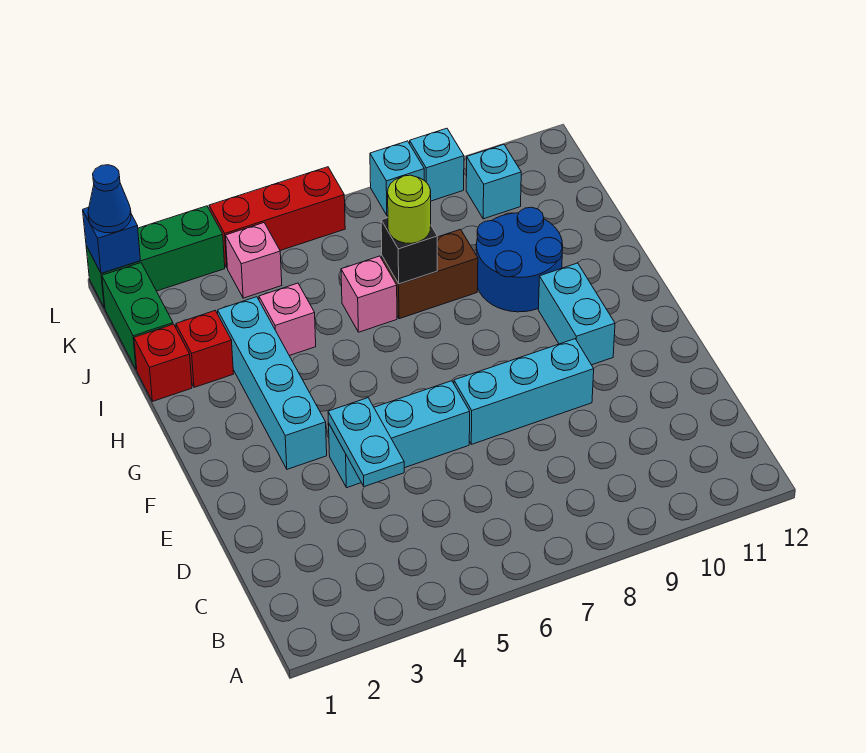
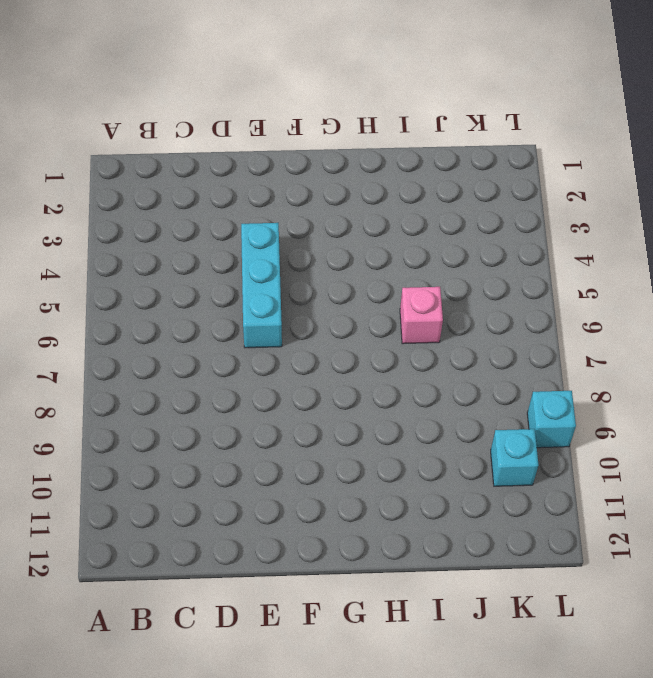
none -> cyan brick E7:E9 level 1
none -> cyan brick F3:I3 level 1
none -> cyan brick F10:G10 level 1

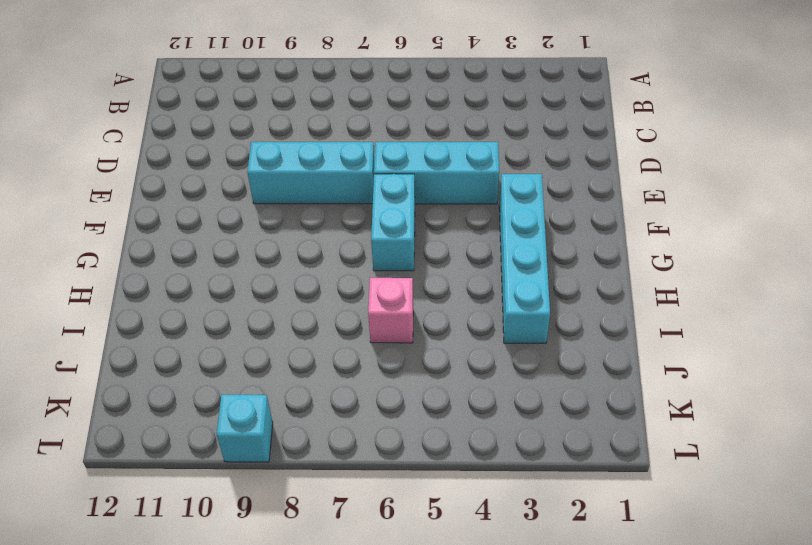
cyan brick F6:G6 level 1 -> cyan brick F10:G10 level 1
none -> blue round brick H9:I10 level 1
none -> red brick I1 level 1
none -> red brick I2 level 1

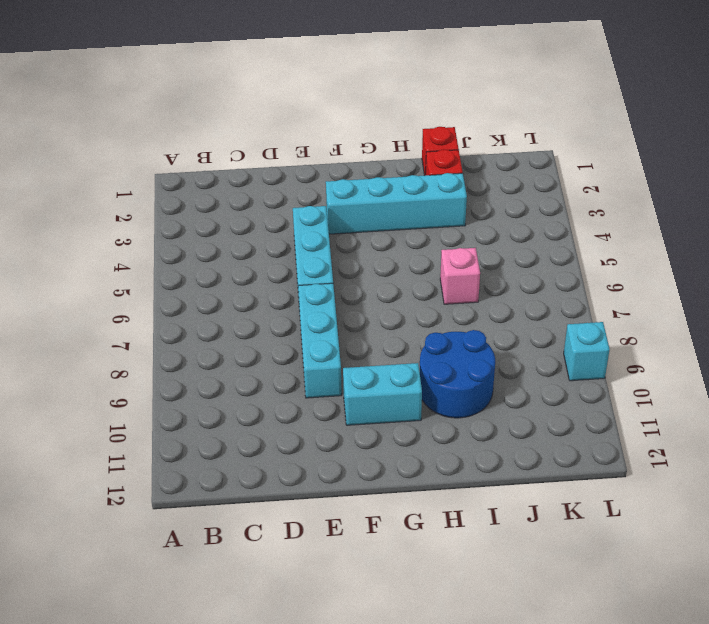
none -> pink brick I4 level 1
none -> brown brick I7:I8 level 1
none -> green brick J1:K1 level 1

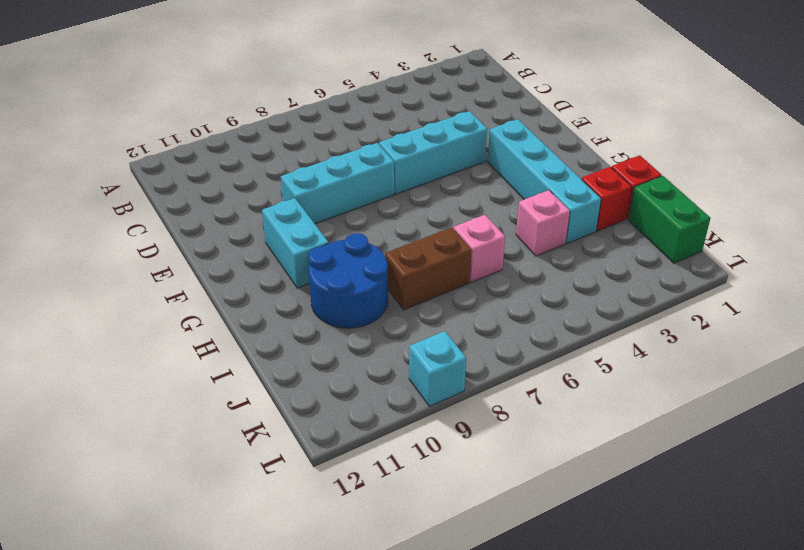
none -> pink brick K4 level 1
none -> cyan brick K10 level 1
none -> green brick L1:L3 level 1

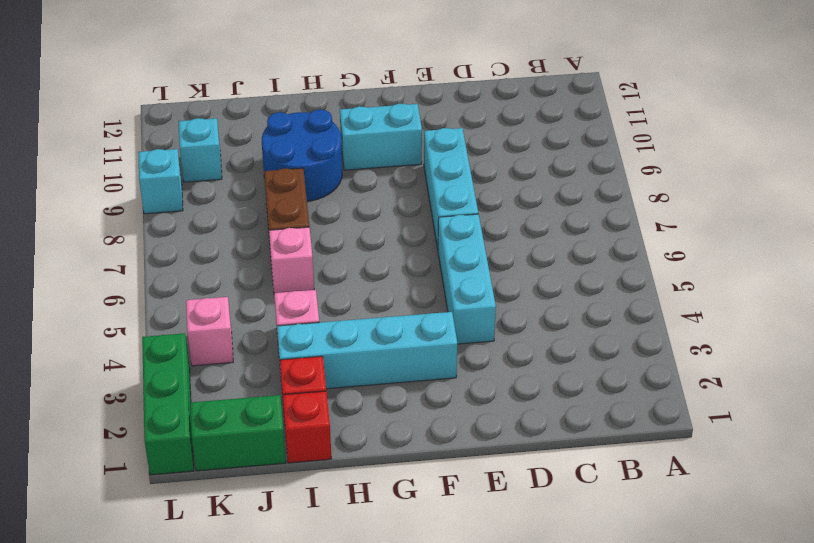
none -> red brick L4:L6 level 1
none -> cyan brick L8 level 1
none -> cyan plate D4:E4 level 2

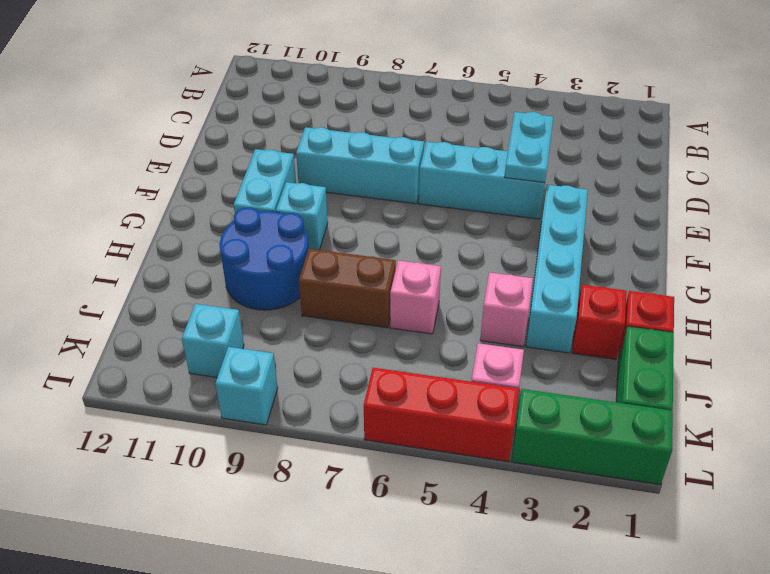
cyan brick G9 level 1 -> cyan brick L8 level 1
none -> black brick I7 level 2
none -> blue brick L1 level 2
none -> lime round brick I7 level 3

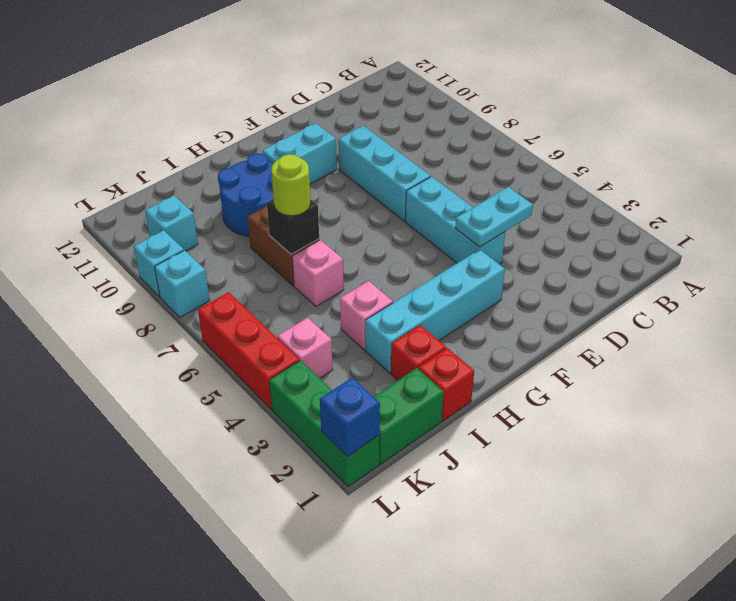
none -> blue cone L1 level 3

